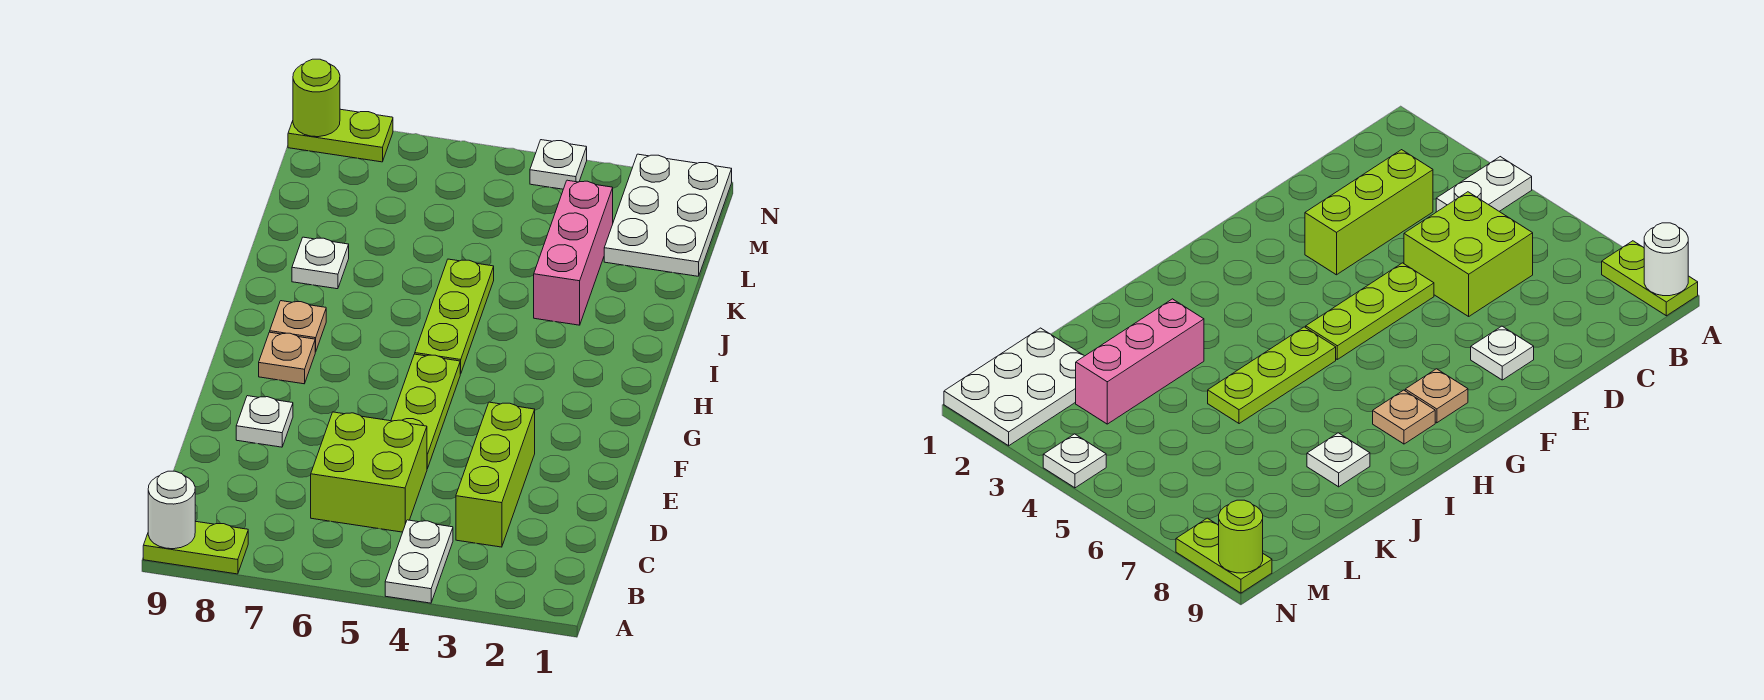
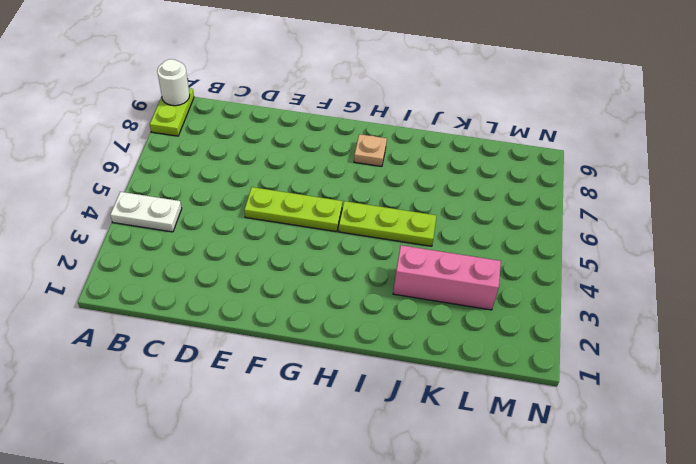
none -> lime brick C3:E3 level 1
none -> lime brick C5:D6 level 1
none -> white plate E8 level 1

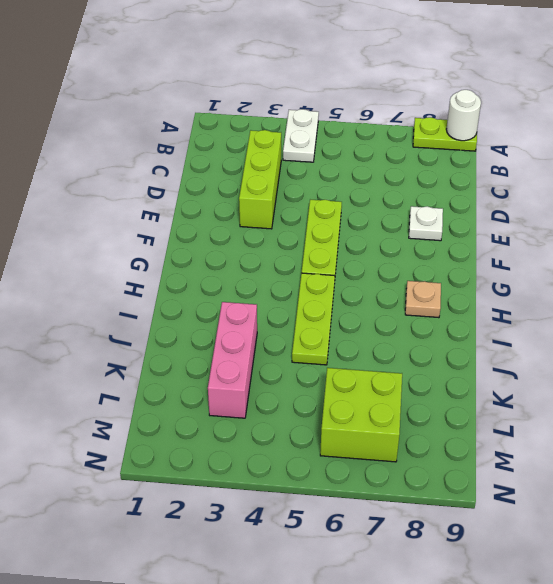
lime brick L6:M7 level 1 -> lime brick C5:D6 level 1
none -> tan plate G8 level 1
none -> white plate J8 level 1
none -> white plate L1:N2 level 1

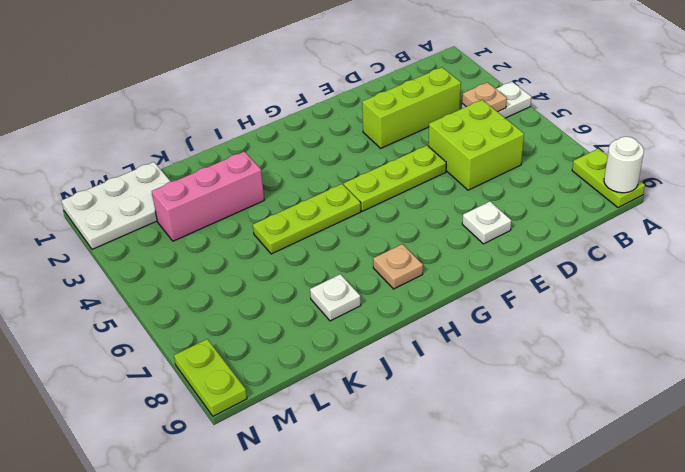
tan plate B4 level 2 -> tan plate G8 level 1
none -> white plate N4 level 1
none -> lime round brick N9 level 2

